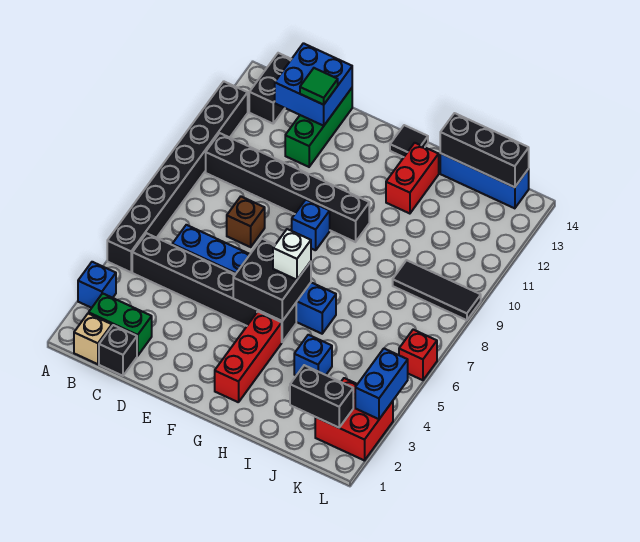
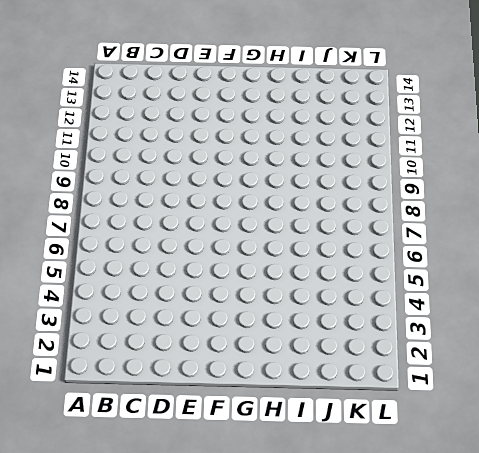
none -> blue brick A3 level 1
none -> black brick A5:A12 level 1
none -> tan brick B1 level 1

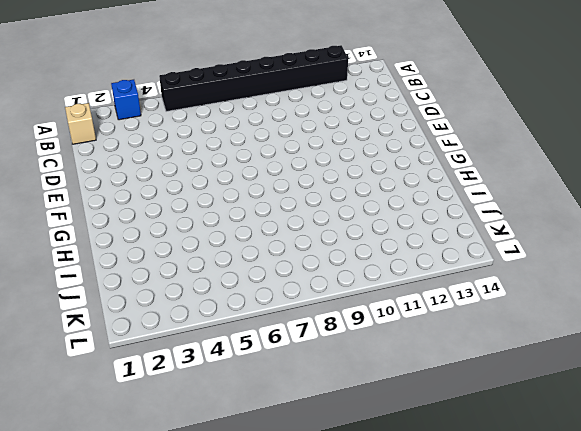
none -> green brick B2:C2 level 1
none -> black brick B5:G5 level 1
none -> black brick B10:G10 level 1

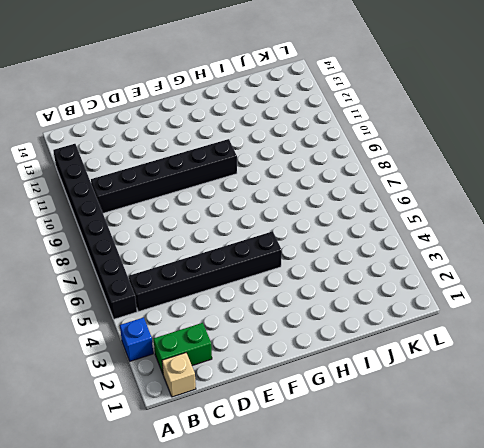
none -> black brick B13:B14 level 1
none -> black brick C1 level 1
none -> blue brick C6:H6 level 1

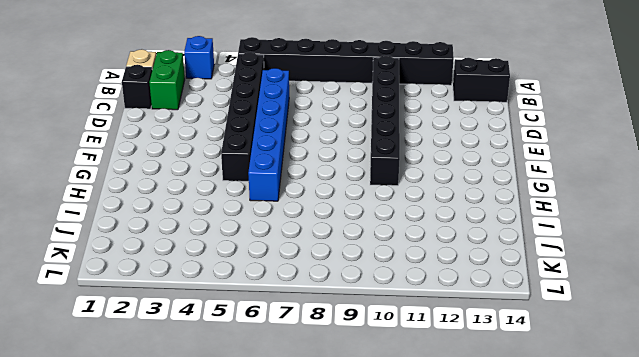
none -> brown brick D8 level 1
none -> green brick D12:D14 level 1
none -> blue brick F9 level 1

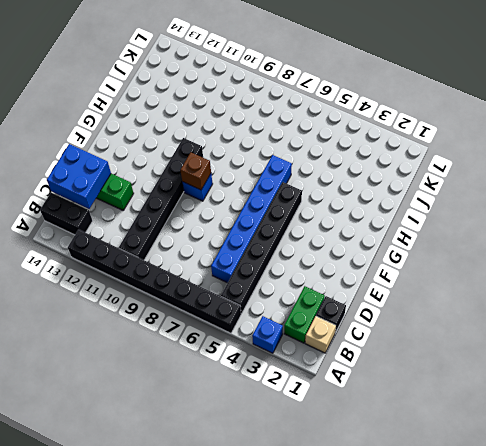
brown brick F9 level 2 -> brown brick D8 level 1
none -> red brick G2:G4 level 1
none -> black tile G14 level 1
none -> red brick H12:H13 level 1

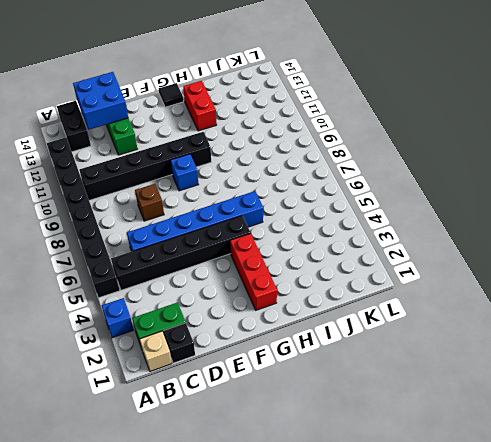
none -> blue brick I4 level 1
none -> blue brick I14:K14 level 1
none -> black tile J9:L9 level 1

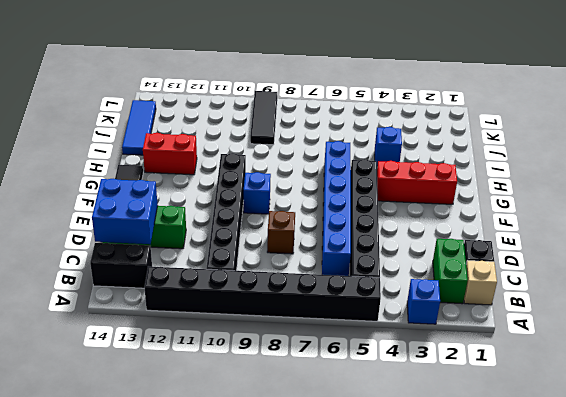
blue tile I14:K14 level 1 -> blue brick I14:K14 level 1
none -> red brick K2:L3 level 1
none -> red brick L6 level 1
none -> black brick F5:G6 level 2

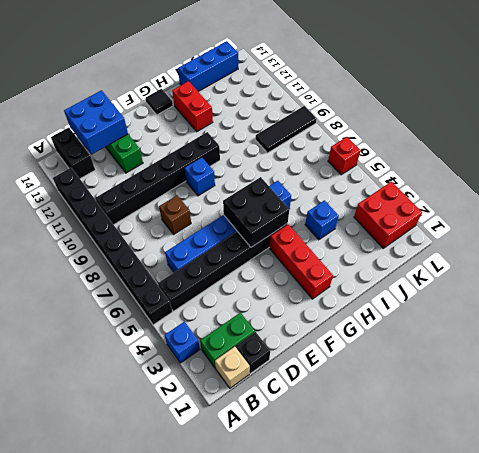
none -> black brick I14:K14 level 2
none -> black brick J2:K2 level 2
none -> blue brick L3:L4 level 2

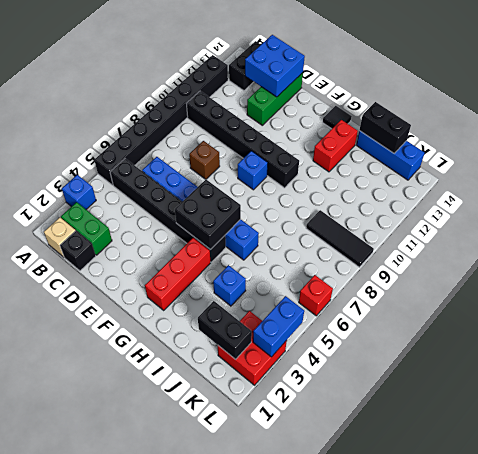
black brick I14:J14 level 2 -> black brick I14:K14 level 2
none -> green tile D13 level 3
none -> white brick G6 level 3

